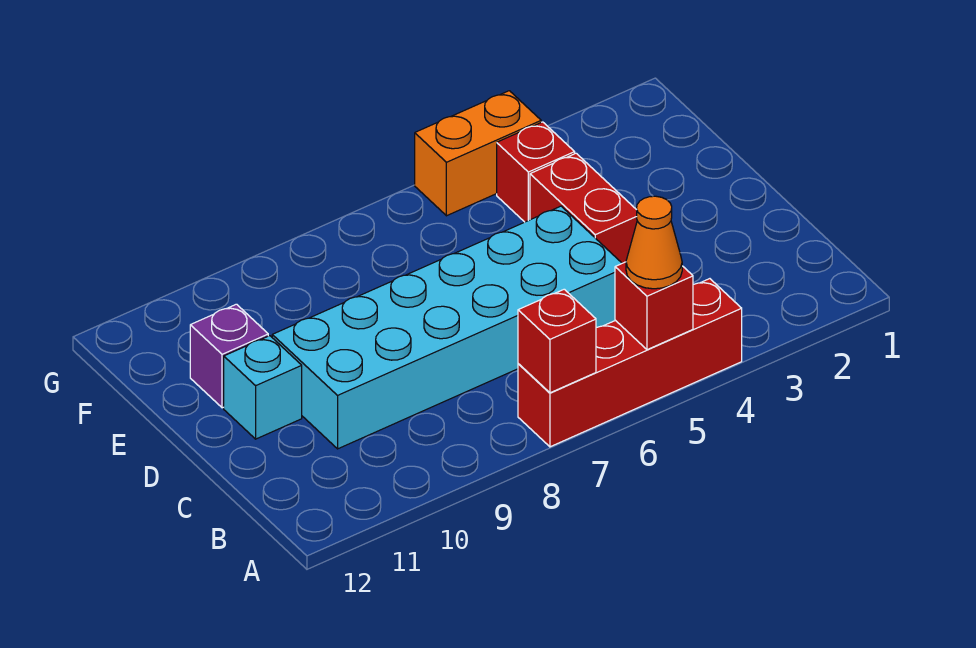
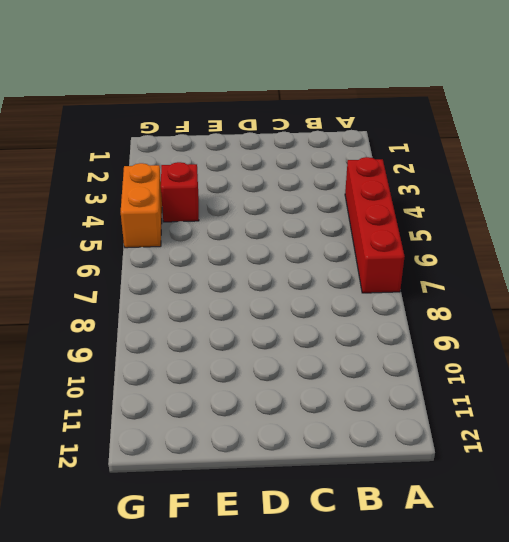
none -> cyan brick C5:D10 level 1
none -> red brick D4:E4 level 1

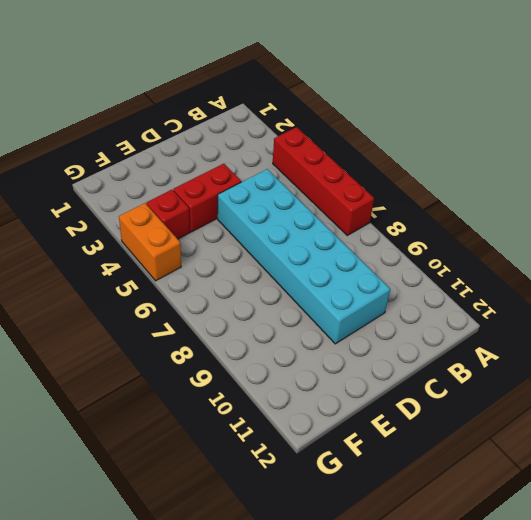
none -> cyan brick D11 level 1
none -> purple brick E11 level 1

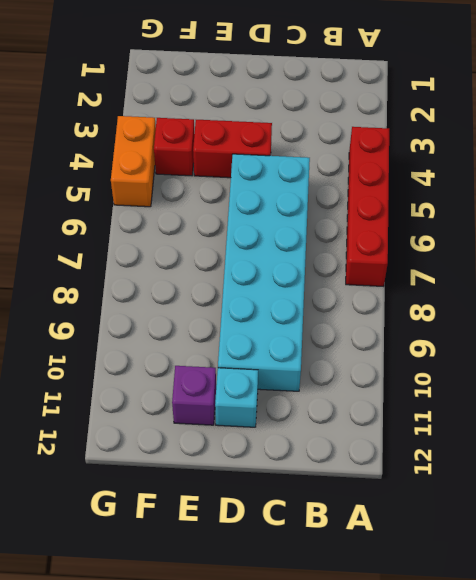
none -> red brick A5 level 2
none -> red brick A7 level 2

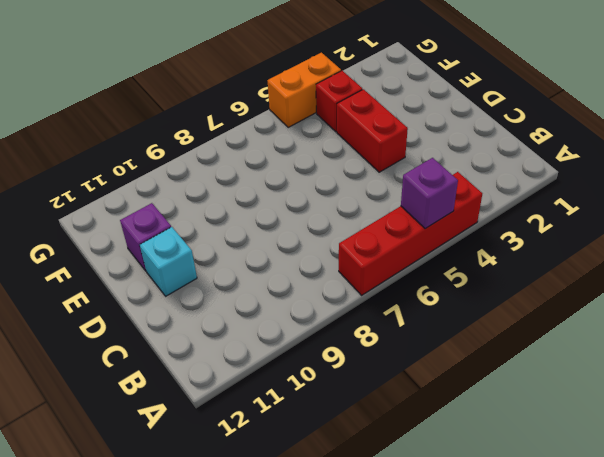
purple brick A5 level 2 -> red brick A5 level 2
none -> cyan brick C5:D10 level 1
none -> red brick A7 level 2

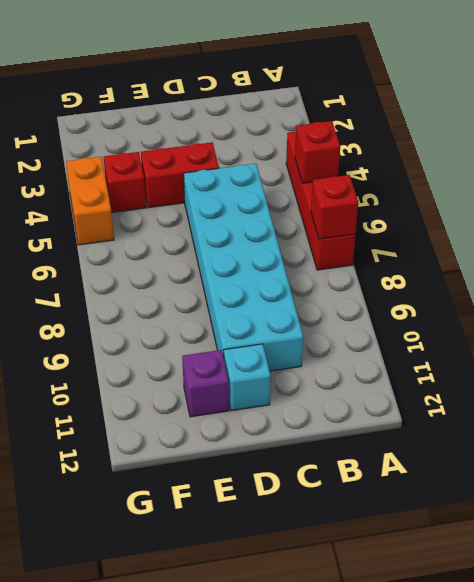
none -> orange cone A5 level 3

